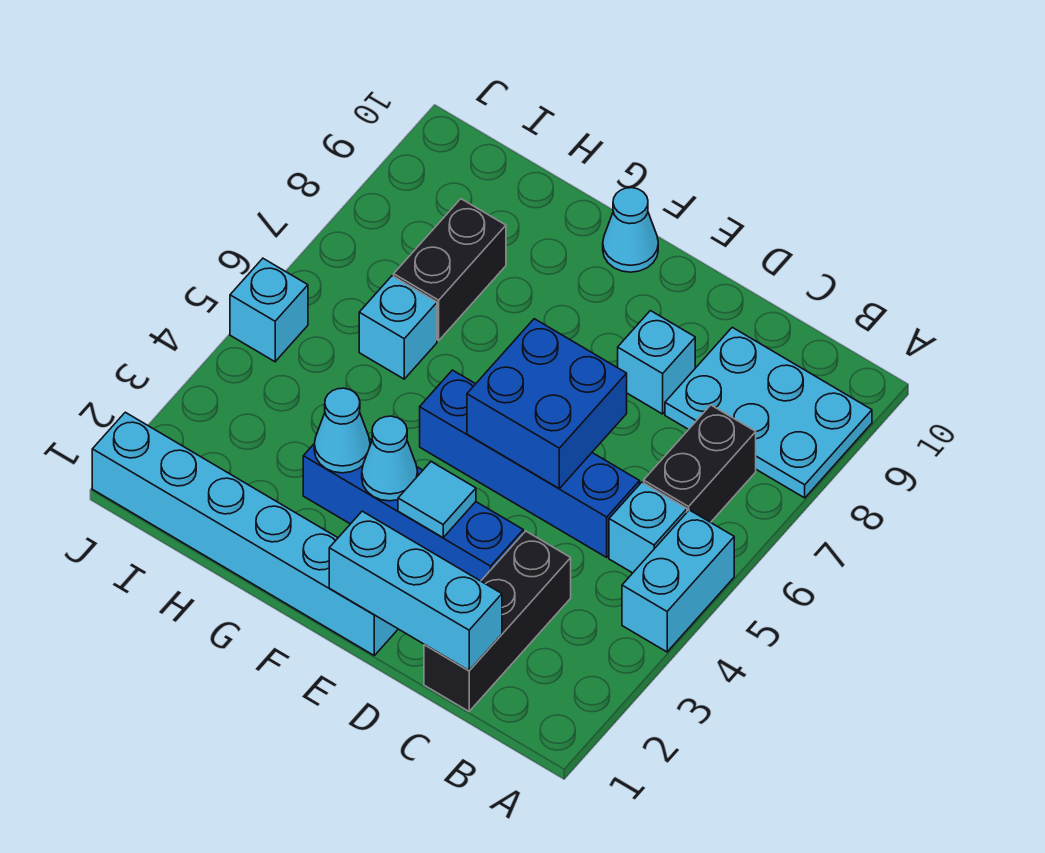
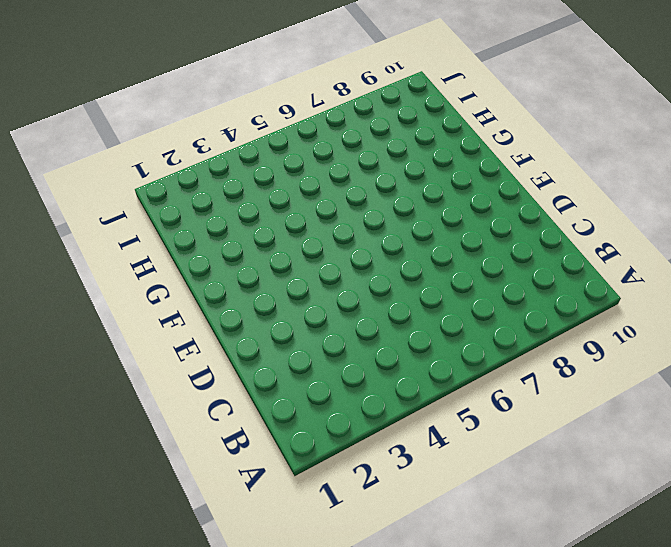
none -> cyan brick A4:A5 level 1
none -> cyan plate A8:C9 level 1
none -> cyan brick B5 level 1

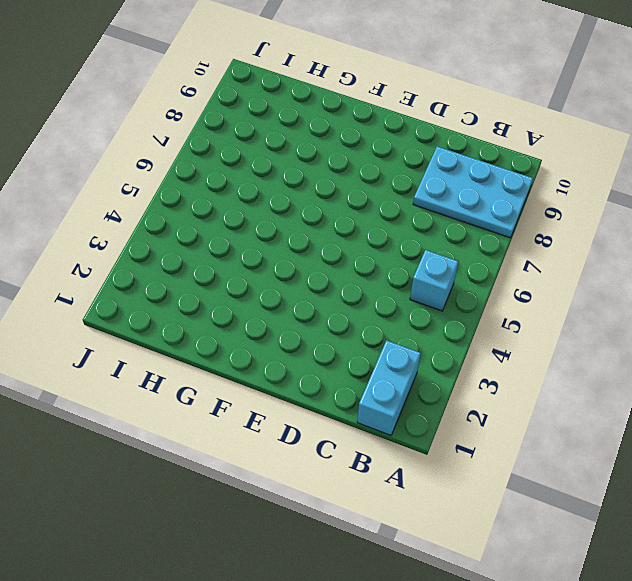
cyan brick B1:B2 level 1 -> cyan brick A4:A5 level 1
none -> black brick B6:B7 level 1
none -> black brick C1:C3 level 1
none -> blue brick C5:F5 level 1

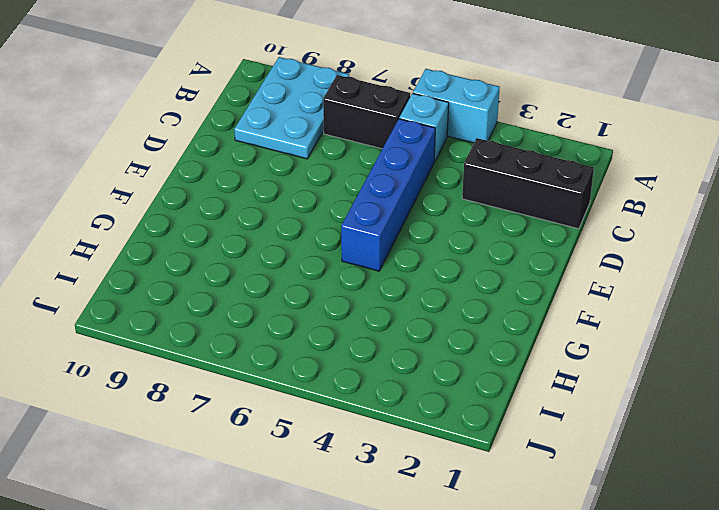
none -> blue brick D3:G3 level 1
none -> cyan brick D8 level 1
none -> cyan brick E1:J1 level 1

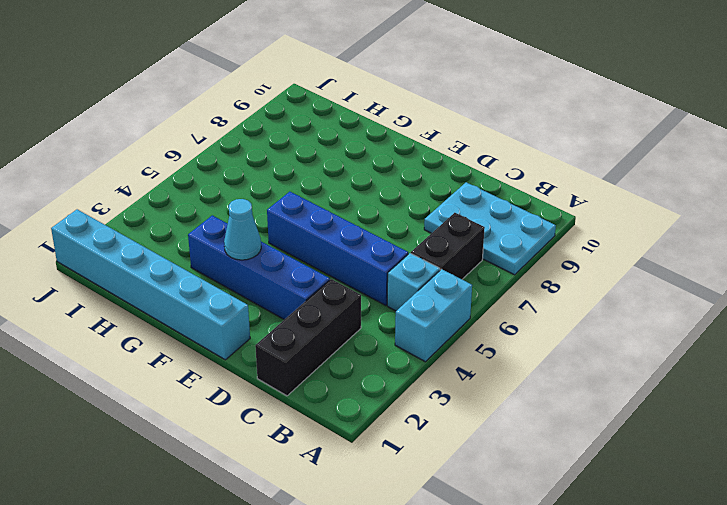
none -> cyan brick D8 level 1
none -> cyan cone F10 level 1
none -> cyan brick H6 level 1

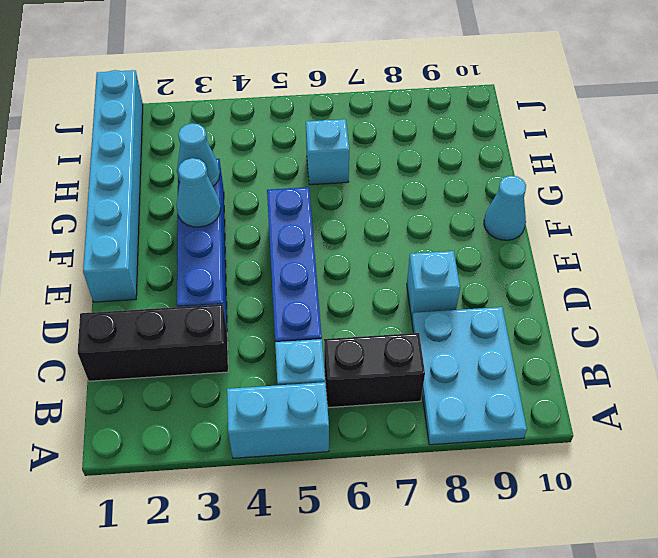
none -> black brick H7:H8 level 1
none -> cyan brick J5 level 1
none -> cyan brick C1:E1 level 2

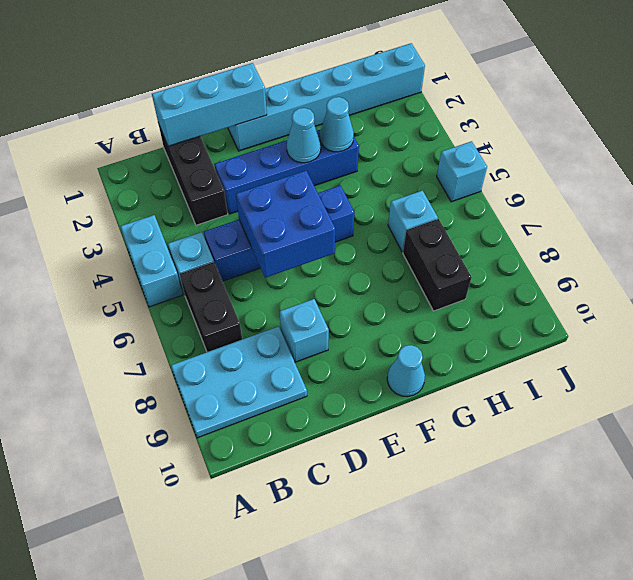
none -> cyan tile E3 level 2

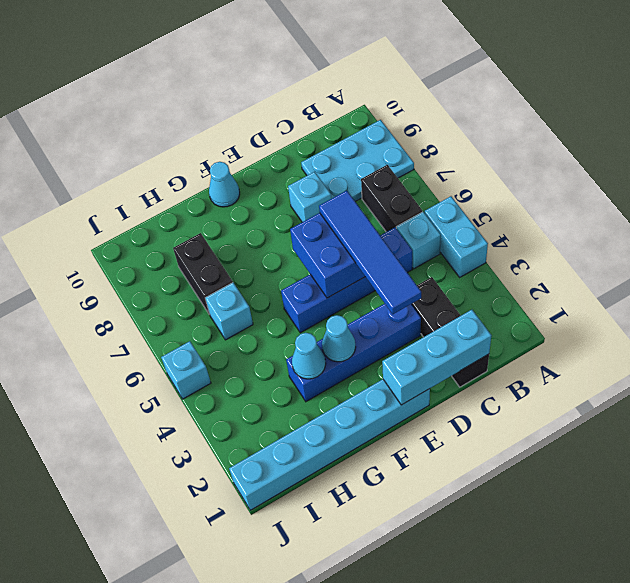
blue tile D3:D6 level 3 -> none
none -> cyan tile E3 level 2

